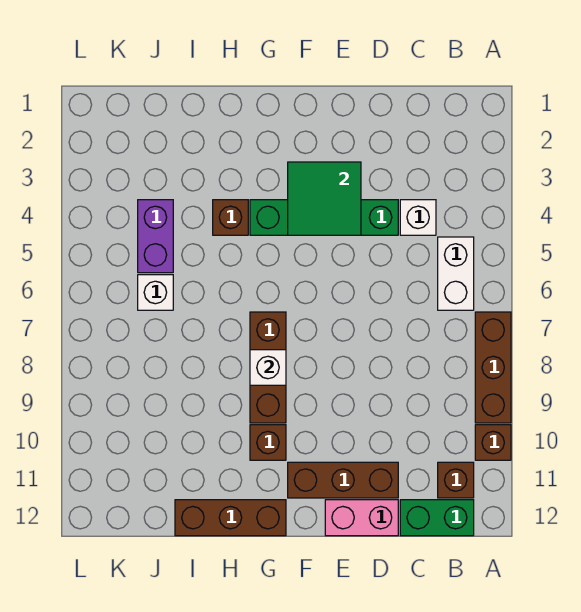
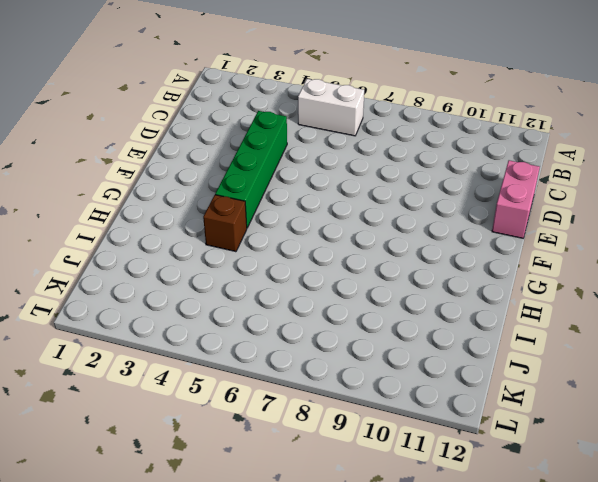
none -> brown brick A7:A9 level 1
none -> brown brick A10 level 1
none -> brown brick B11 level 1

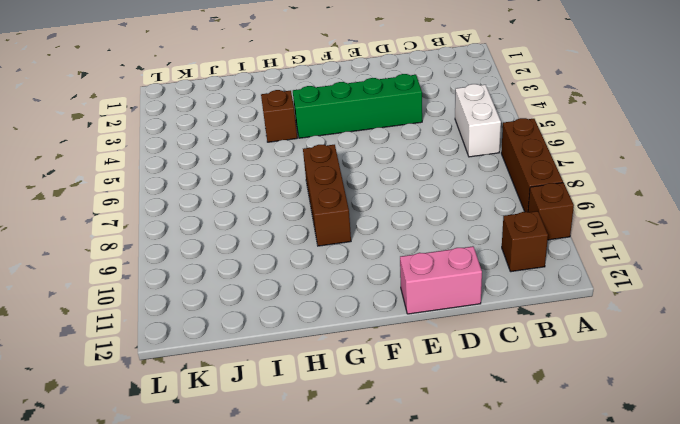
none -> green brick B12:C12 level 1
none -> white brick C4 level 1
none -> brown brick D11:F11 level 1

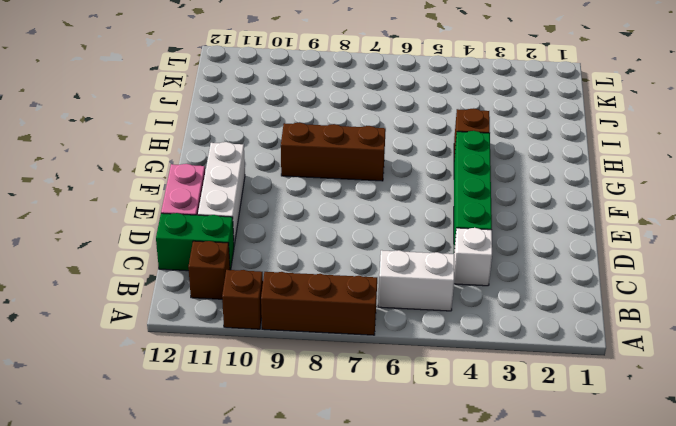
green brick C11:C12 level 1 -> green brick B12:C12 level 1
white brick D11:F11 level 1 -> brown brick D11:F11 level 1
none -> brown brick G10 level 1
none -> brown brick G12:I12 level 1
none -> purple brick J4:J5 level 1

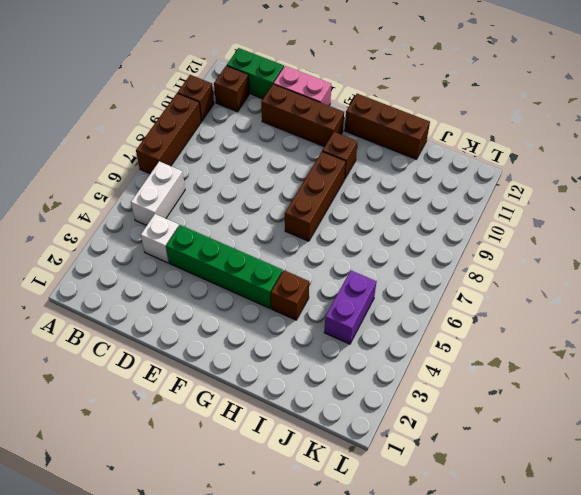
none -> white brick J6 level 1
none -> green tile E3:F4 level 2
none -> white brick G8 level 2

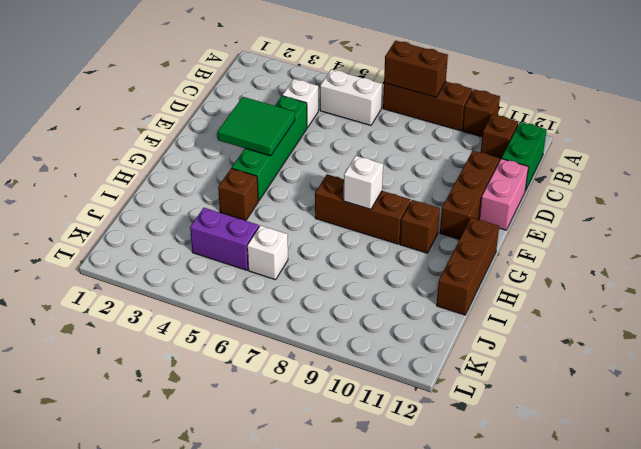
brown brick A7:A8 level 2 -> none

